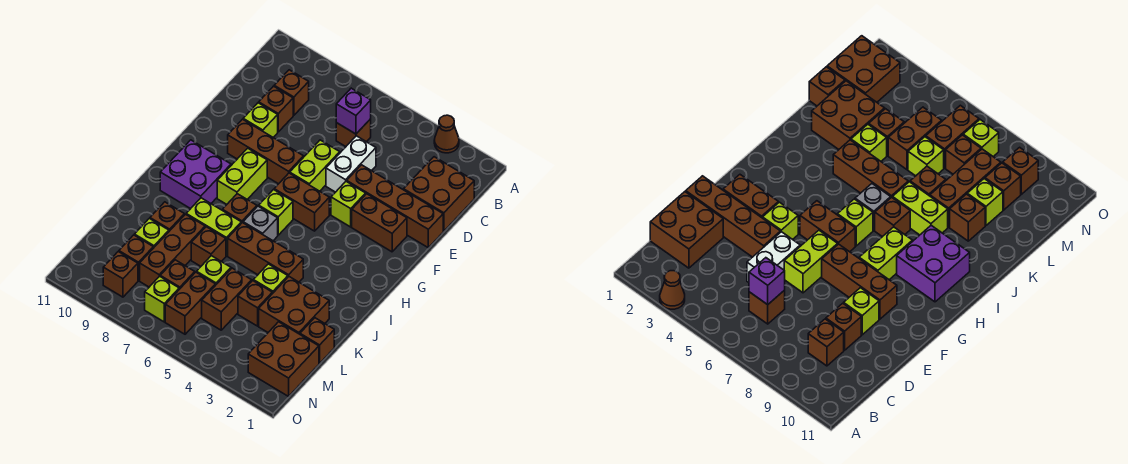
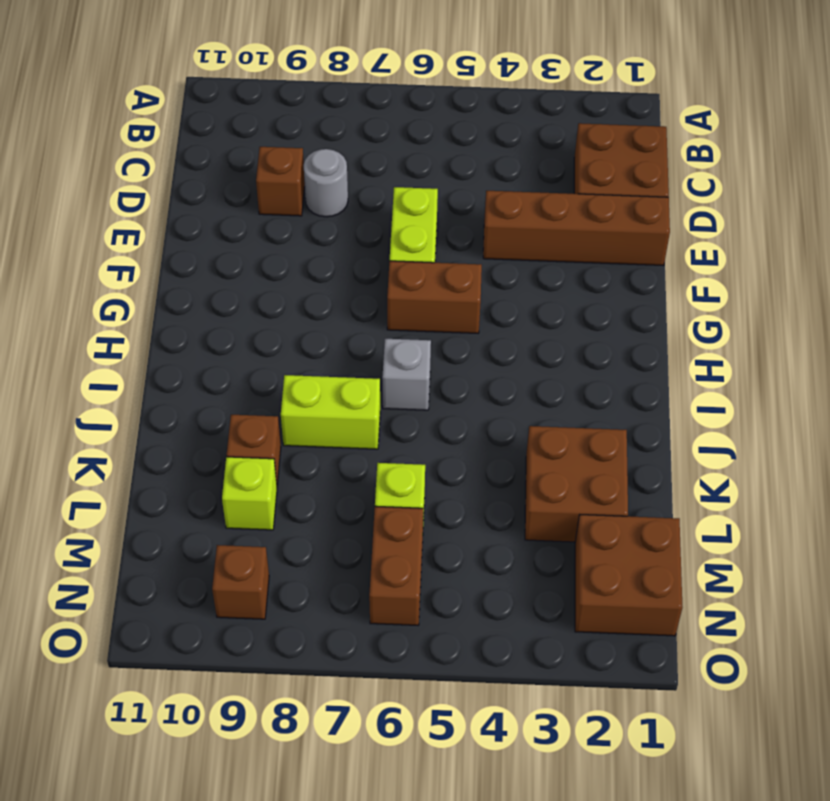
grey round brick D8 level 1 -> none
none -> brown cone A3 level 1
none -> brown brick C6 level 1
none -> brown brick C9 level 1
none -> white brick D5:E5 level 1

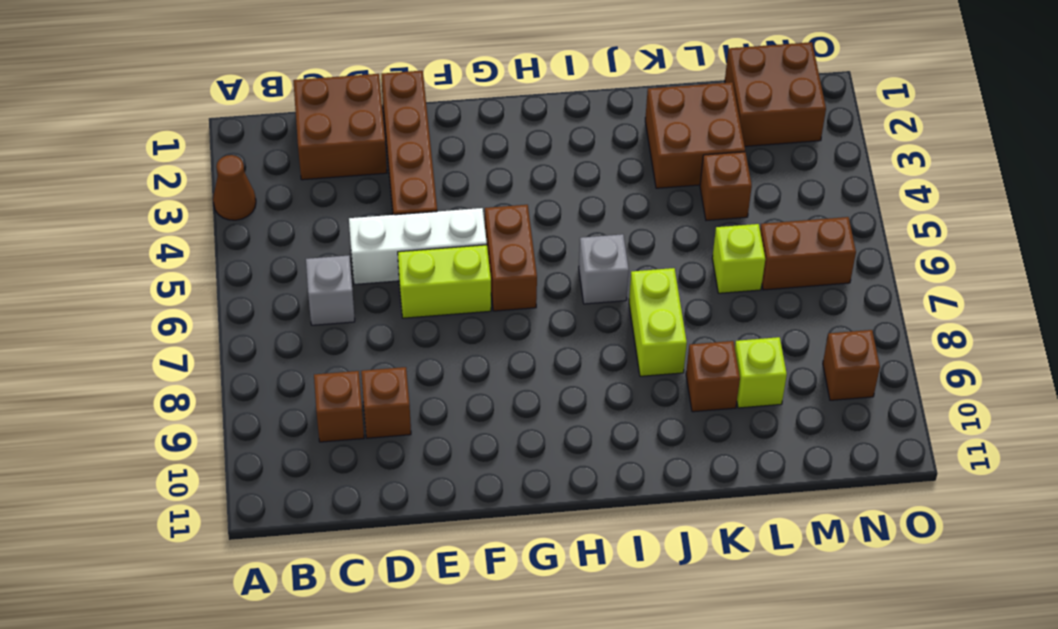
grey brick C6 level 1 -> brown brick C6 level 1
white brick D5:F5 level 1 -> white brick D5:E5 level 1
none -> lime brick E9 level 1
none -> brown brick F2:F3 level 1
none -> lime brick F4 level 1
none -> brown brick F7:F9 level 1

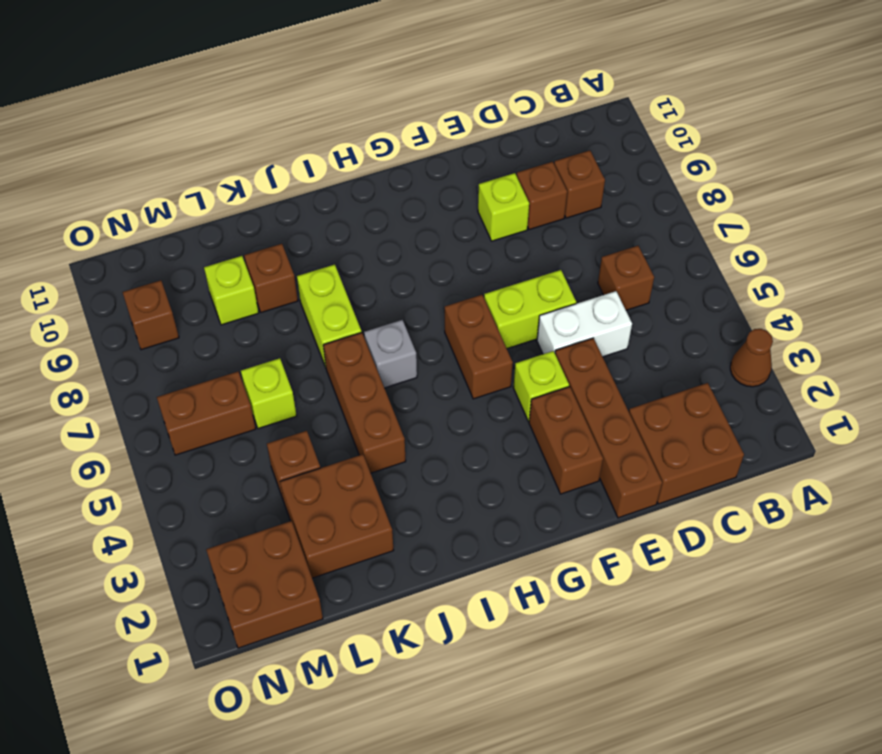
none -> brown brick F7:F9 level 1
none -> lime brick G8:H8 level 1
none -> lime brick H6 level 1
none -> purple brick H9:I10 level 1

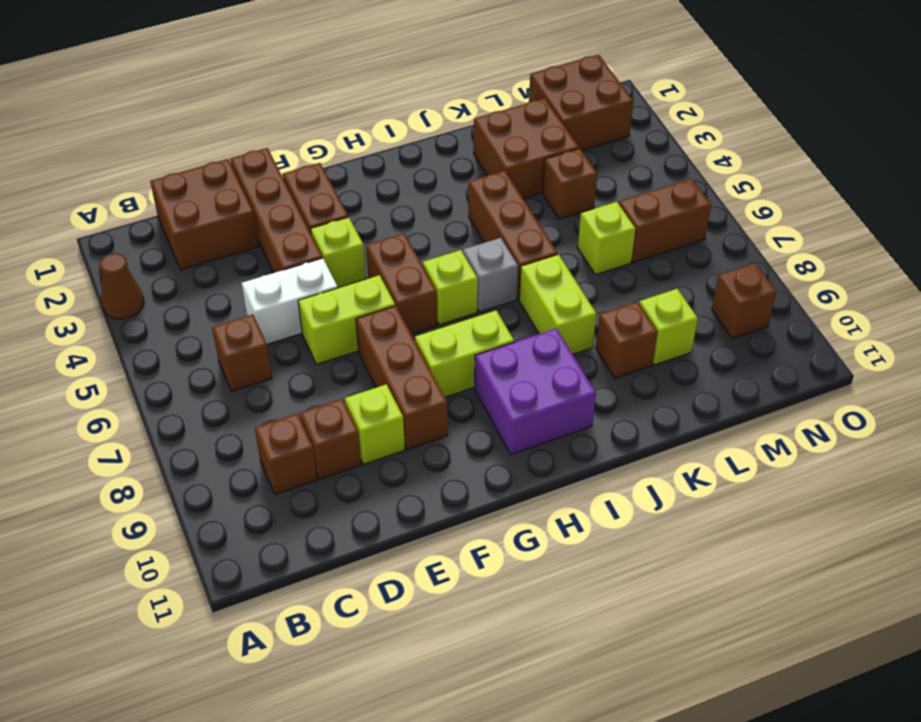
none -> brown brick I7 level 1
none -> lime brick K4 level 1
none -> brown brick K7 level 1
none -> brown brick K8:M8 level 1

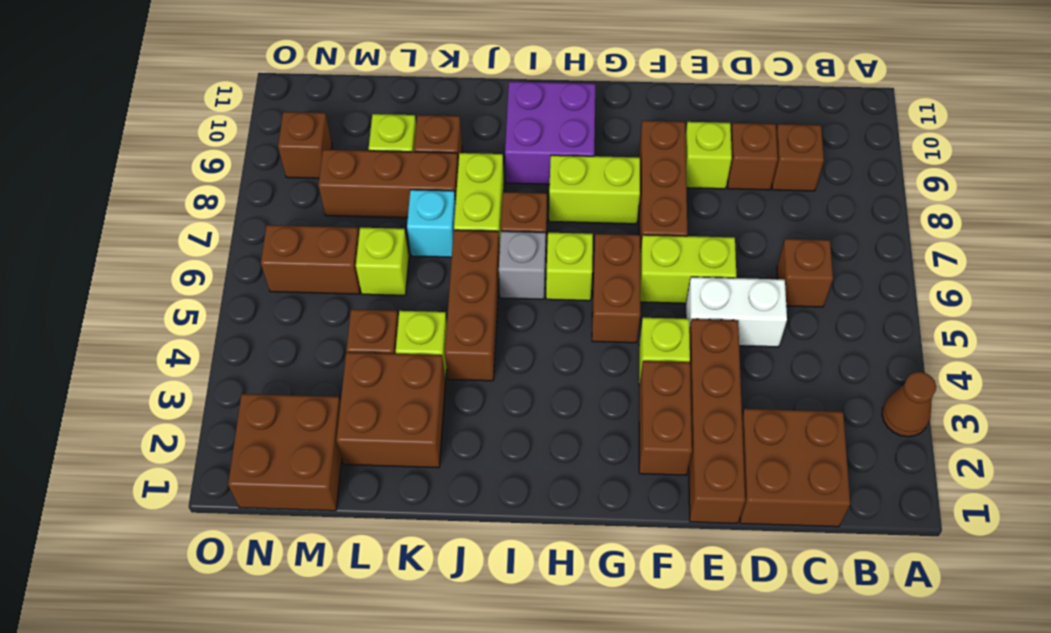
cyan brick K7 level 1 -> brown brick K7 level 1
none -> brown brick L1 level 1
none -> brown brick L5:M5 level 1
none -> brown brick M7 level 1
none -> brown brick M9 level 1

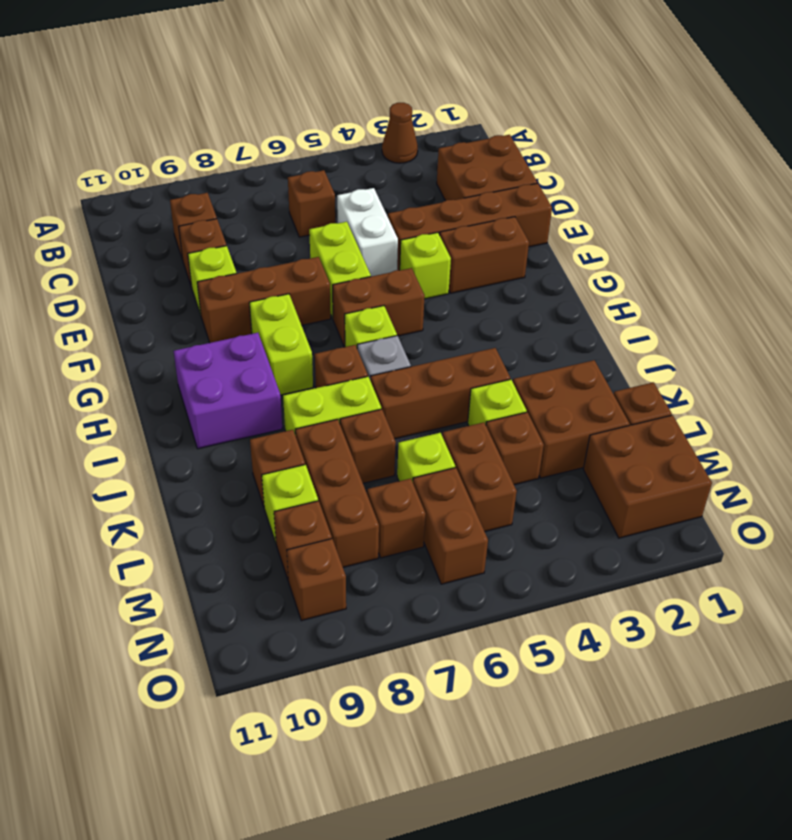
none -> lime brick N7 level 1
none -> purple brick C6 level 2

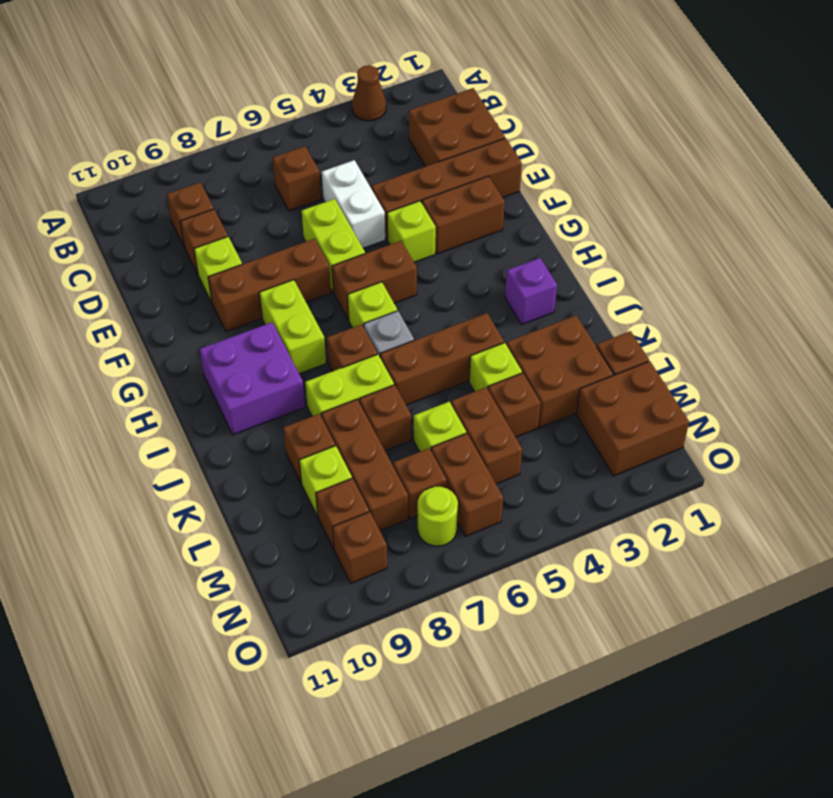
purple brick I2 level 1 -> purple brick C6 level 2
lime round brick N7 level 1 -> lime brick N7 level 1

